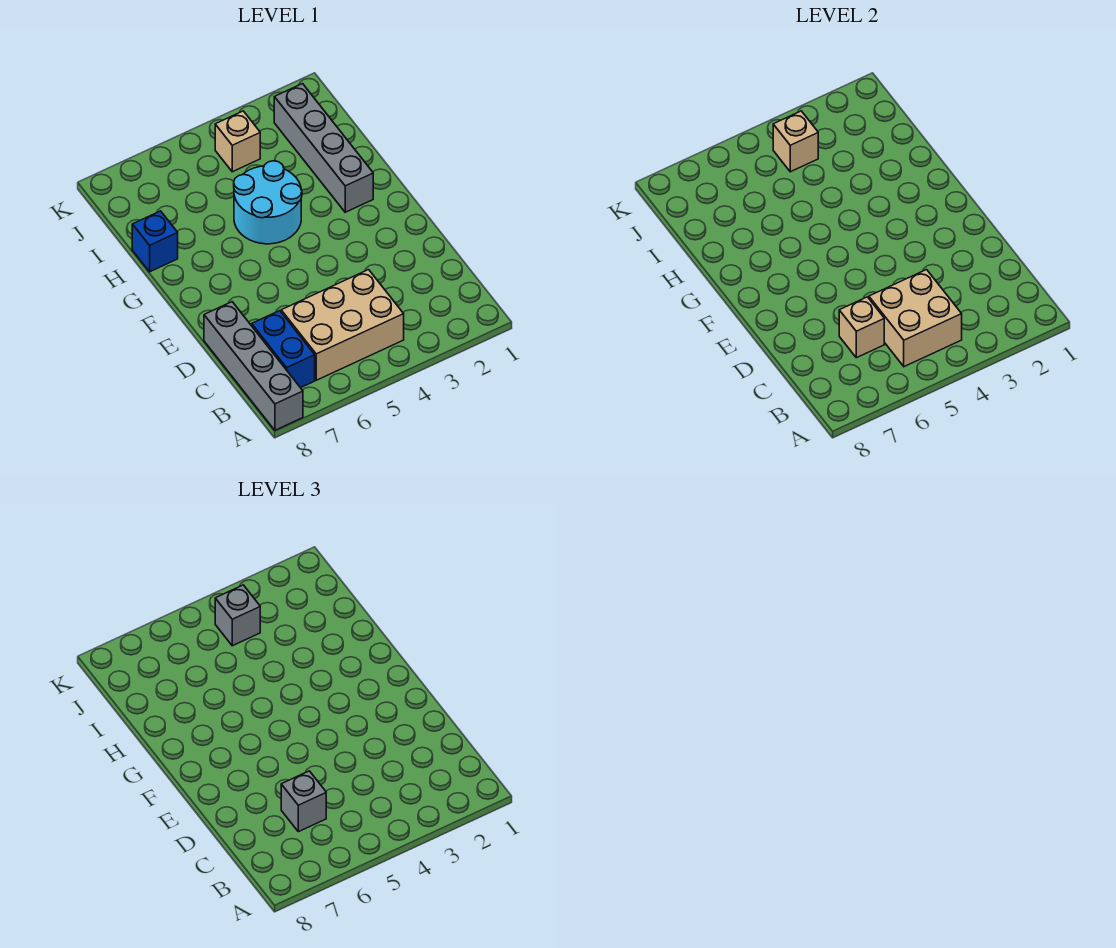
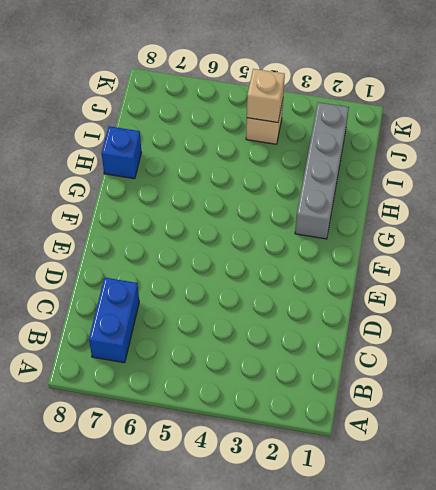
none -> grey brick A8:D8 level 1
none -> tan brick B4:C6 level 1
none -> cyan round brick G4:H5 level 1

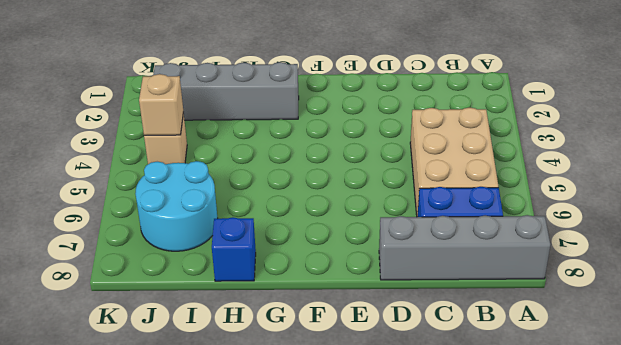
cyan round brick I6:J7 level 1 -> cyan round brick G4:H5 level 1
none -> tan brick B4:C5 level 2
none -> tan brick C6 level 2
none -> grey brick C6 level 3

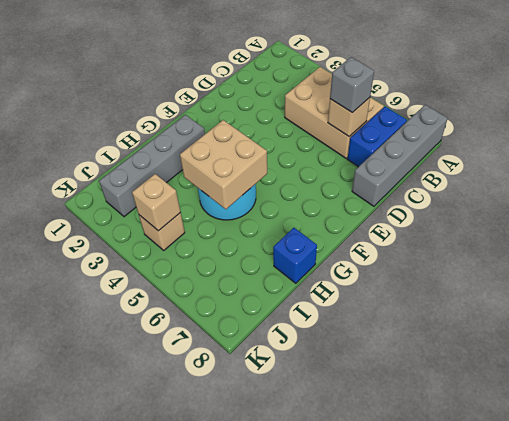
tan brick G4:H5 level 2 -> tan brick B4:C5 level 2
none -> grey brick J4 level 3

